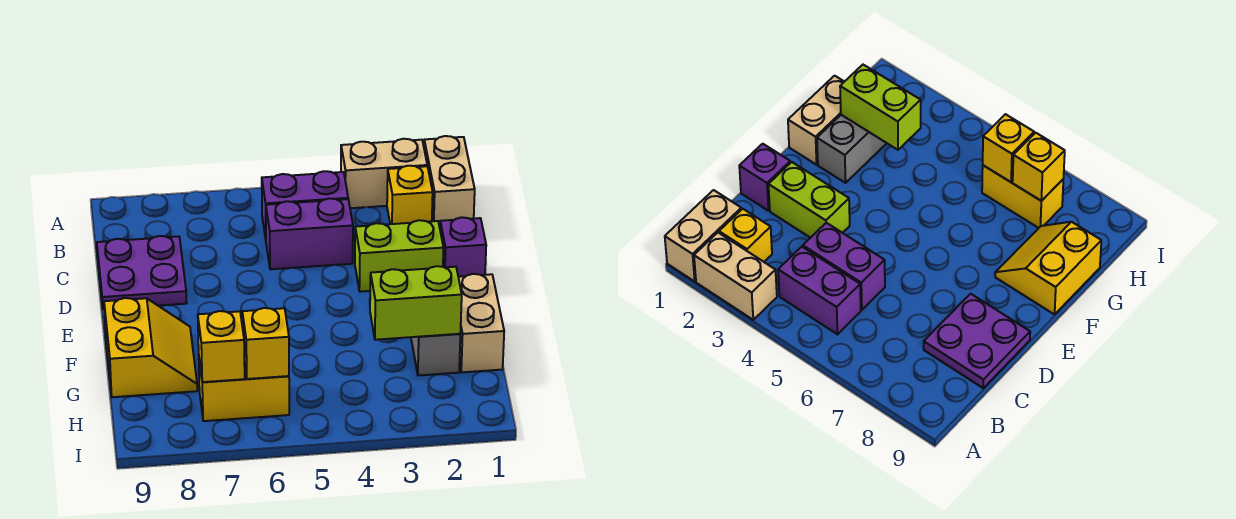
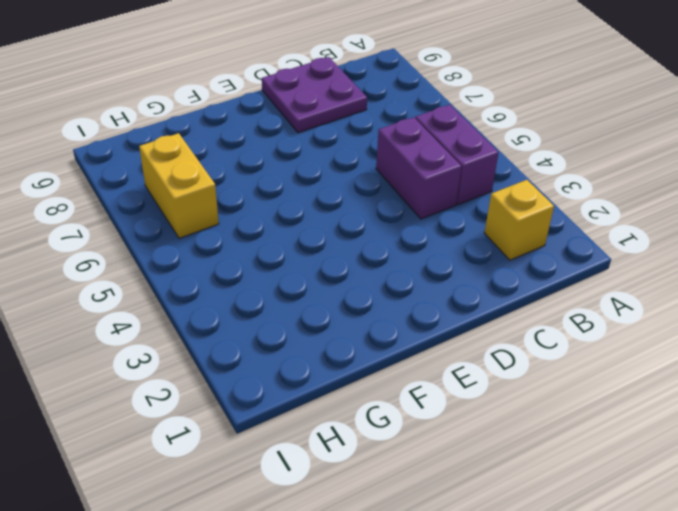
none -> tan brick A1:B1 level 1
none -> tan brick A2:A3 level 1
none -> purple brick D1 level 1

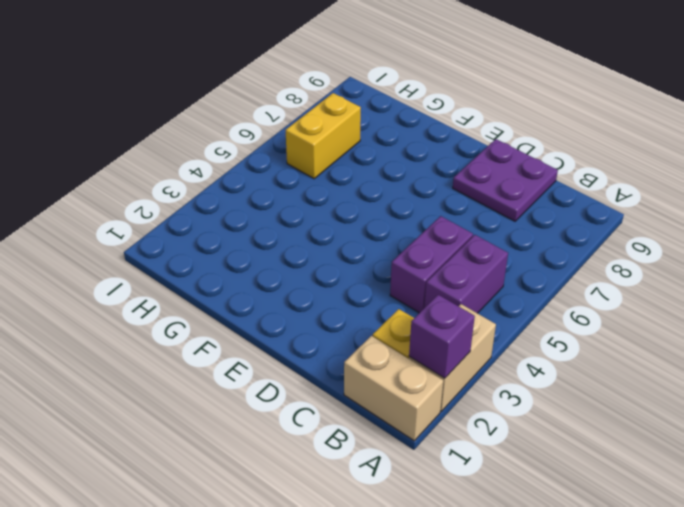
purple brick A2 level 2 -> purple brick D1 level 1
none -> lime brick D2:D3 level 1
none -> tan brick F1:G1 level 1
none -> grey brick F2:G2 level 1

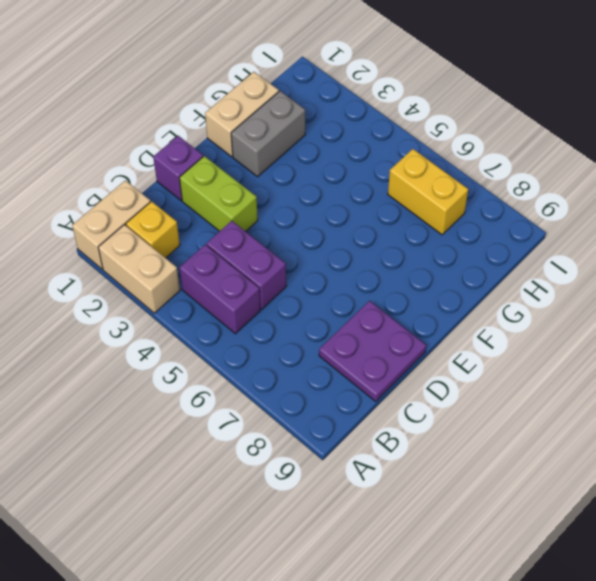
none -> yellow slope F8:G9 level 1 top 9
none -> lime brick G2:G3 level 2
none -> yellow brick H6 level 2

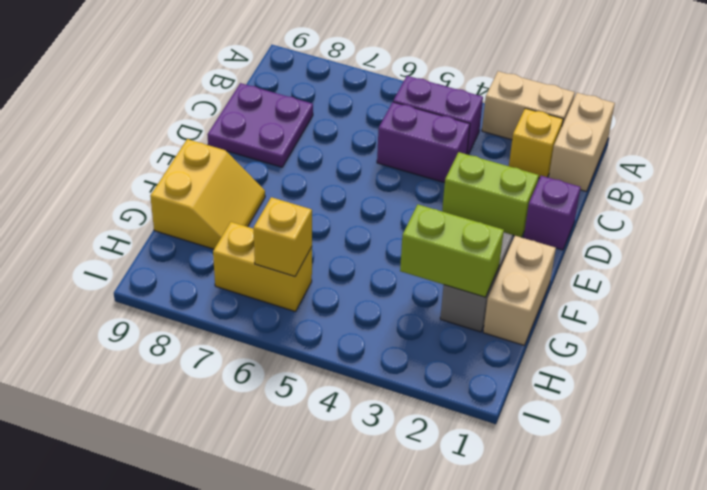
none -> yellow brick H7 level 2

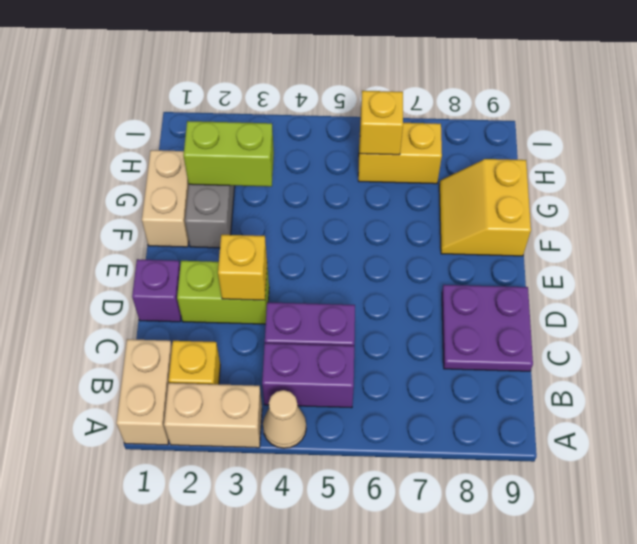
tan cone A4 level 1 -> none
yellow brick D3 level 2 -> yellow brick H7 level 2

